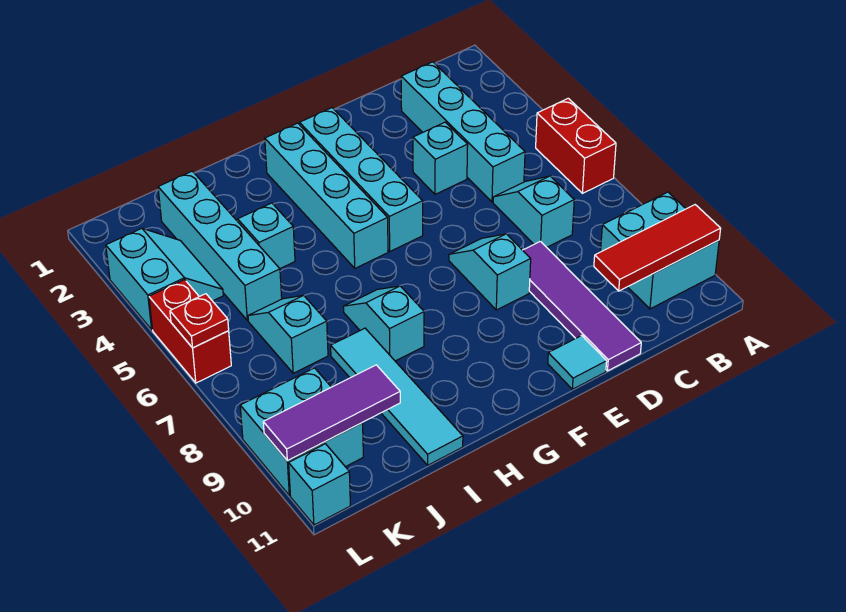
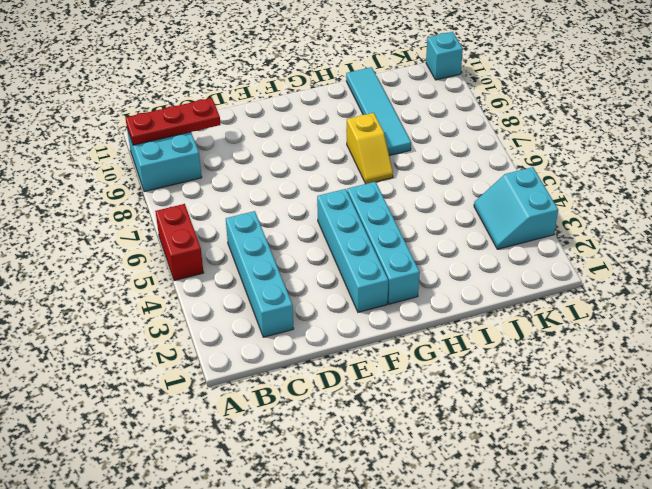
red plate A10:C10 level 2 -> red tile A10:C10 level 2
yellow slope H7:H8 level 1 top 8 -> cyan slope H7:H8 level 1 top 8
none -> cyan slope C6:C7 level 1 top 7
none -> cyan brick D4 level 1
none -> purple tile D8:D11 level 1

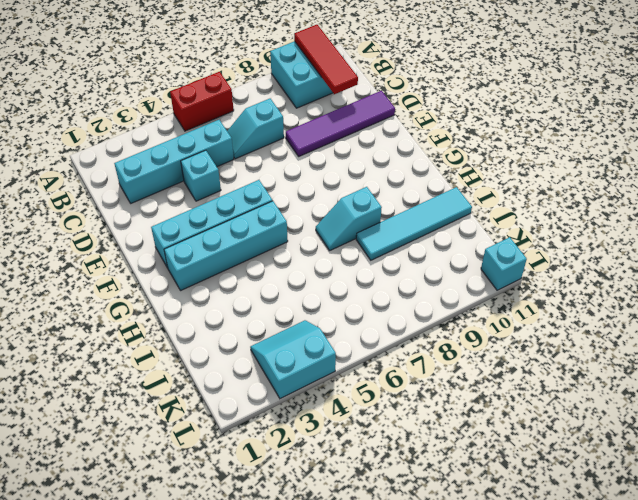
none -> cyan slope E7:E8 level 1 top 8
none -> cyan tile E11 level 1
none -> cyan brick I4 level 1

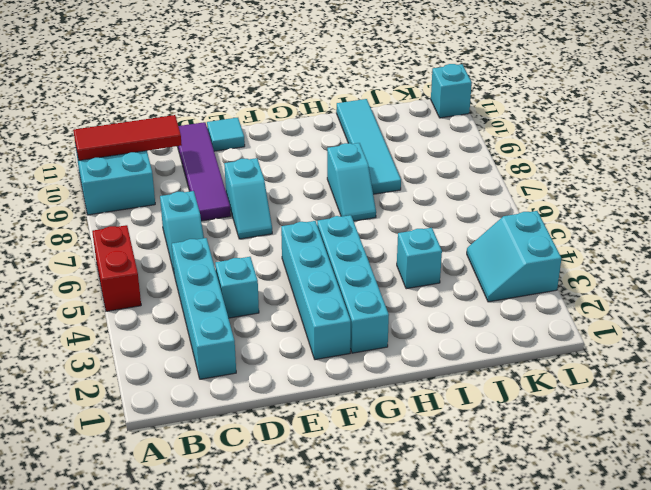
none -> cyan brick J2:J5 level 1
none -> cyan slope J6:J7 level 1 top 7
none -> cyan brick K9:L10 level 1

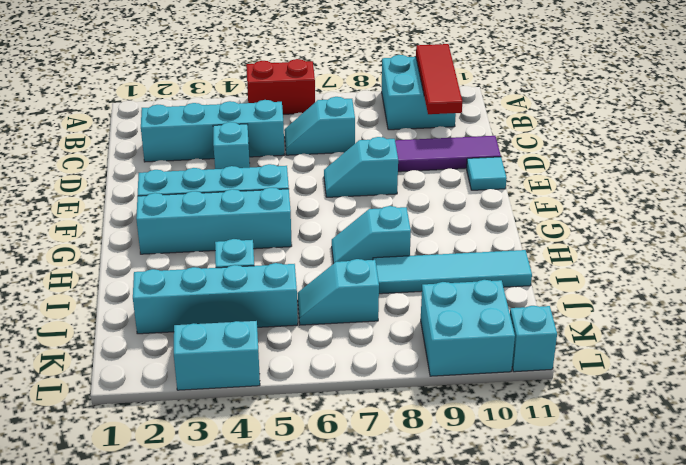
none -> red brick L5:L6 level 1
none -> purple tile J10:L10 level 2
none -> red plate L6 level 2

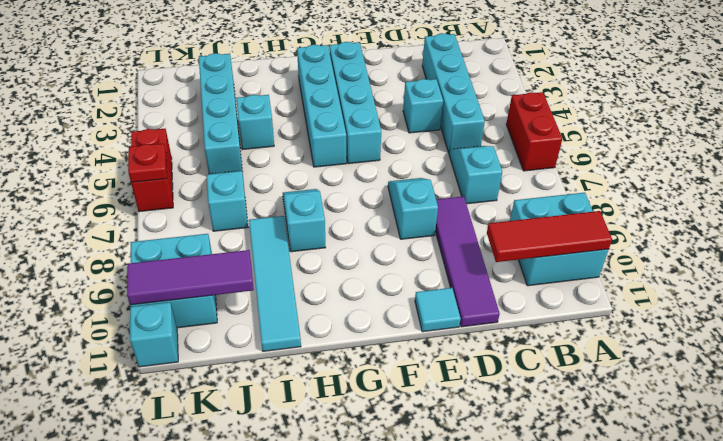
none -> cyan slope K3:L4 level 1 top L

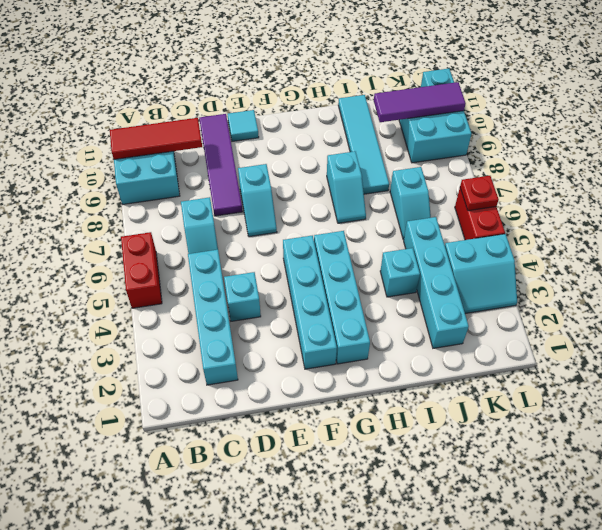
cyan slope K3:L4 level 1 top 4 -> cyan slope K3:L4 level 1 top L

